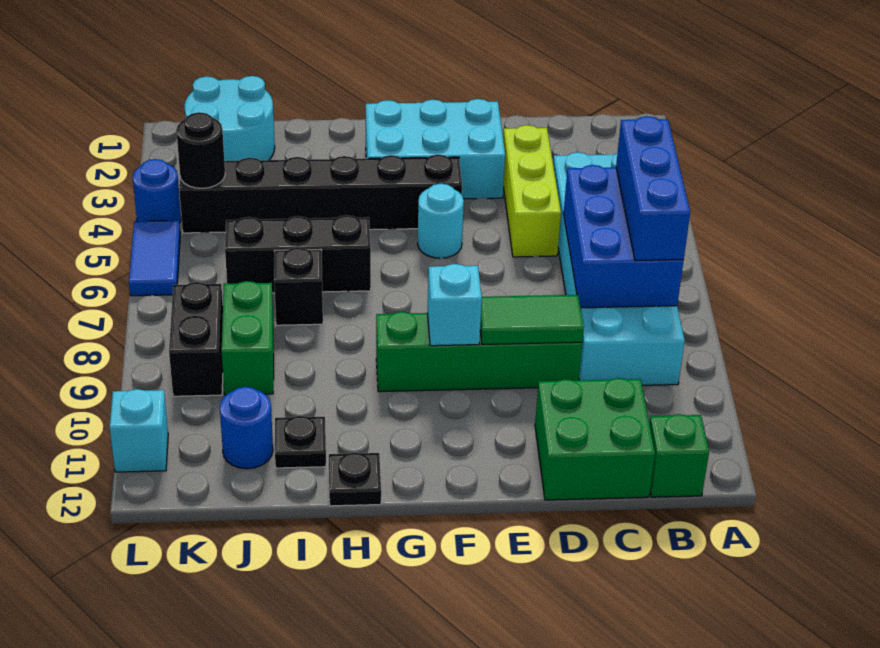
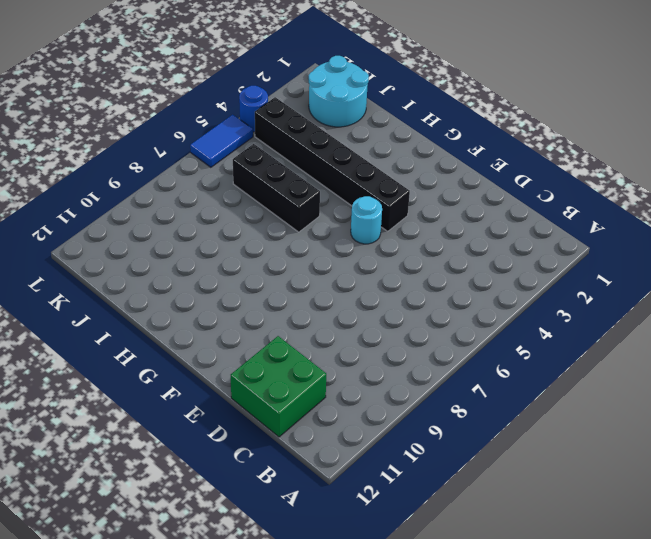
none -> cyan brick B4:C9 level 1
none -> green brick B12 level 1
none -> lime brick D3:D5 level 1

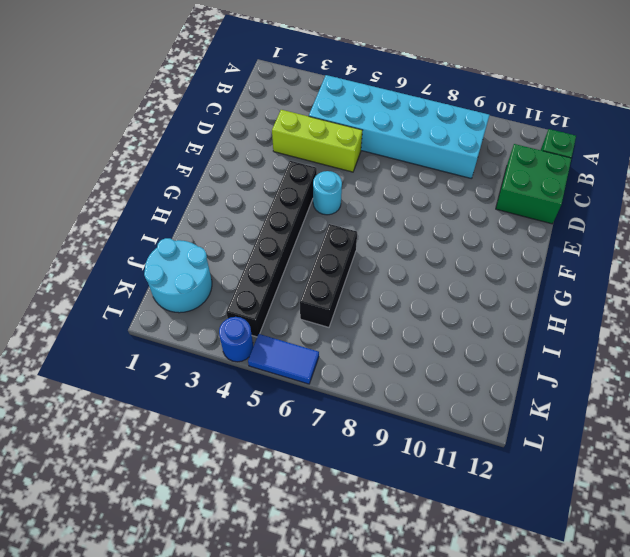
none -> green brick D9:G9 level 1
none -> cyan brick E2:G3 level 1
none -> black plate H12 level 1

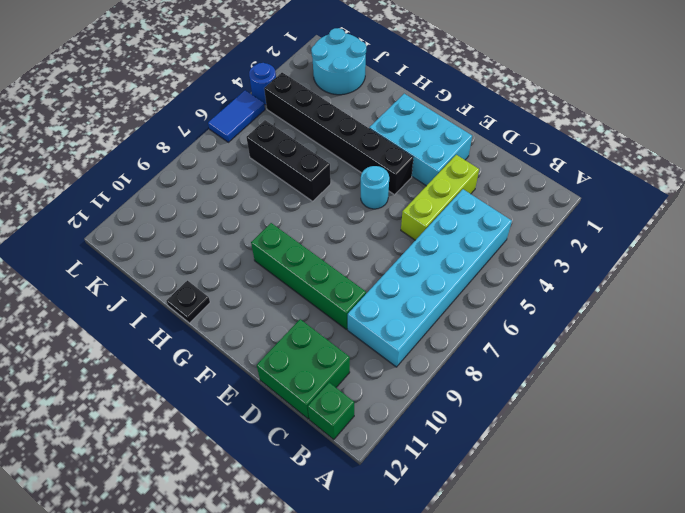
none -> black brick I7 level 1
none -> black plate I11 level 1
none -> green brick J8:J9 level 1

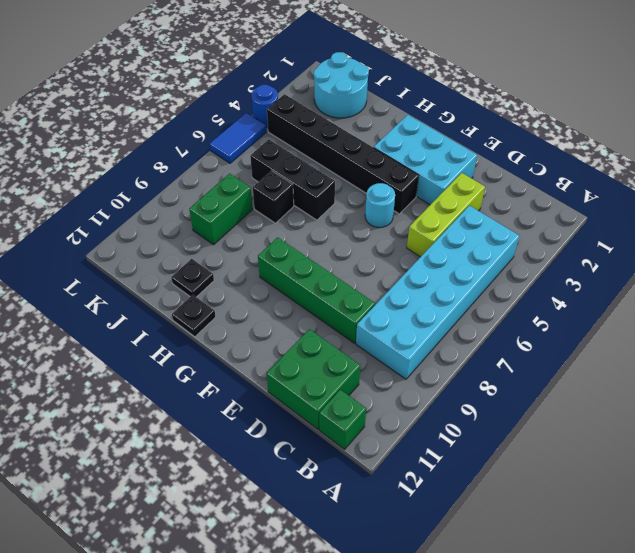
none -> blue round brick J11 level 1
none -> black brick K8:K9 level 1
none -> cyan brick L11 level 1

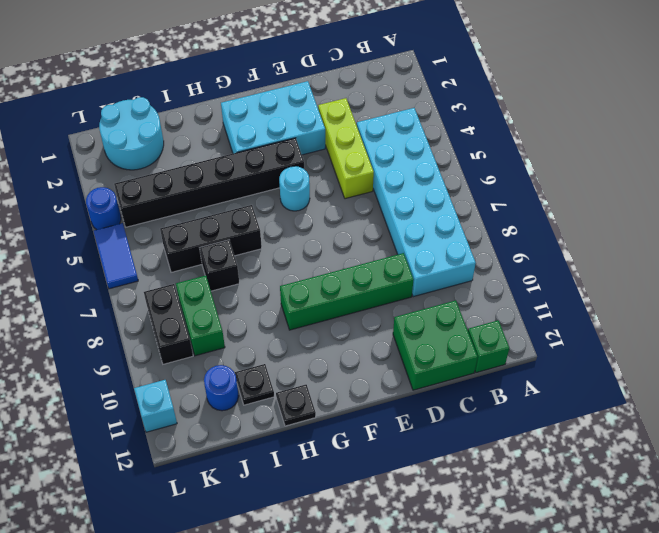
none -> blue brick B6:C8 level 2
none -> green tile D9:E9 level 2
none -> cyan brick F9 level 2

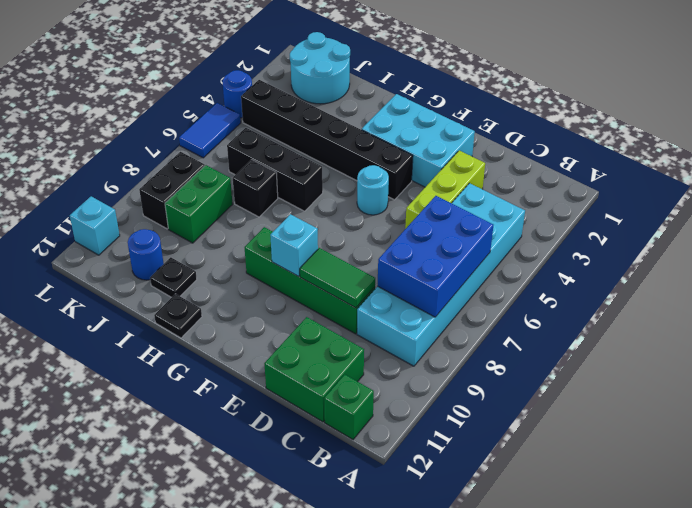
none -> black round brick K4 level 2
none -> blue brick B6:B8 level 3

